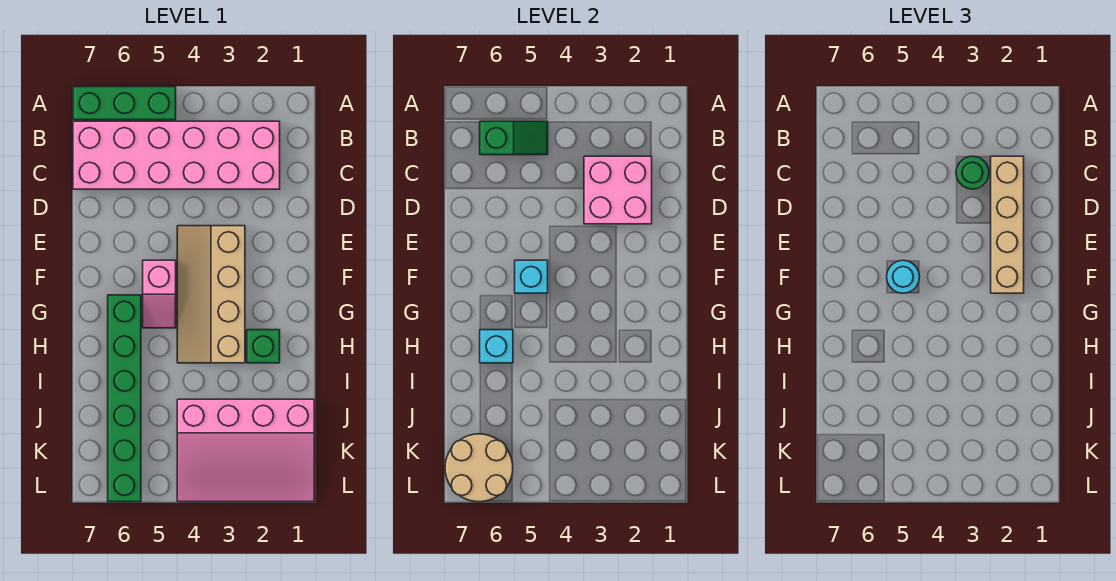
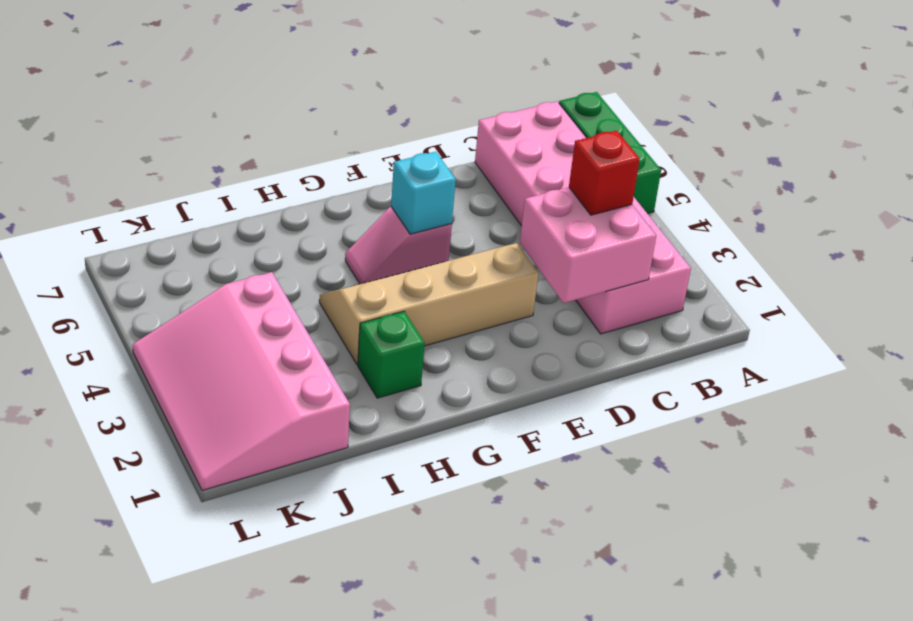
red brick C3 level 3 -> green round brick C3 level 3
none -> green brick G6:L6 level 1
none -> green slope B5:B6 level 2 top 6
none -> cyan brick H6 level 2

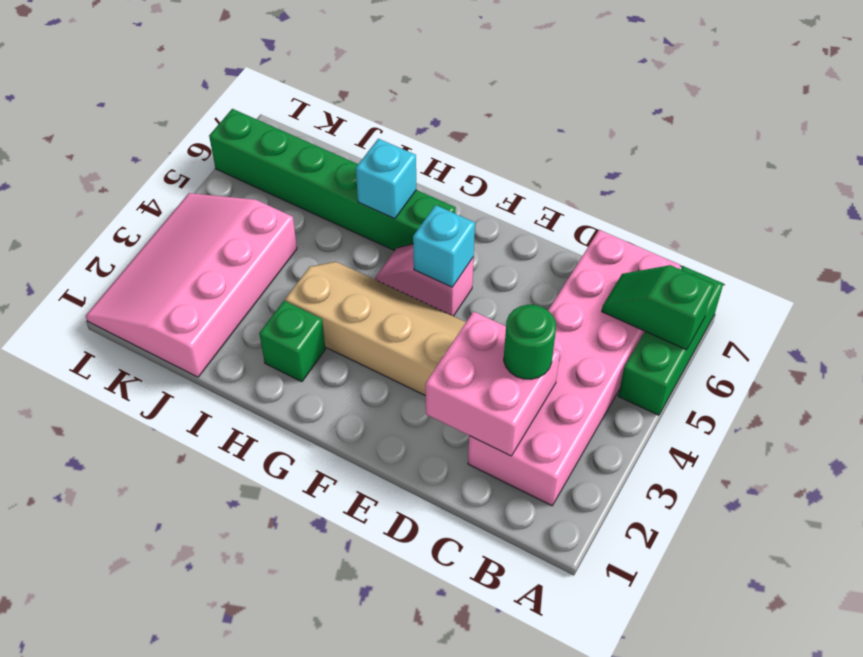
green slope A6:B6 level 2 top A -> green slope B5:B6 level 2 top 6
none -> tan round brick K6:L7 level 2
none -> tan brick C2:F2 level 3
none -> cyan round brick F5 level 3

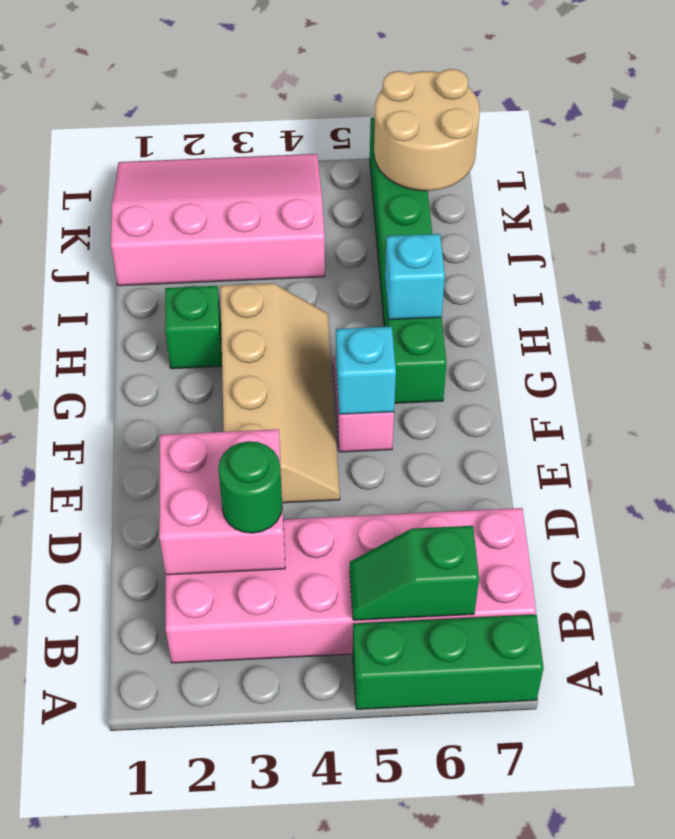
none -> tan brick C2:F2 level 3
none -> cyan round brick F5 level 3

